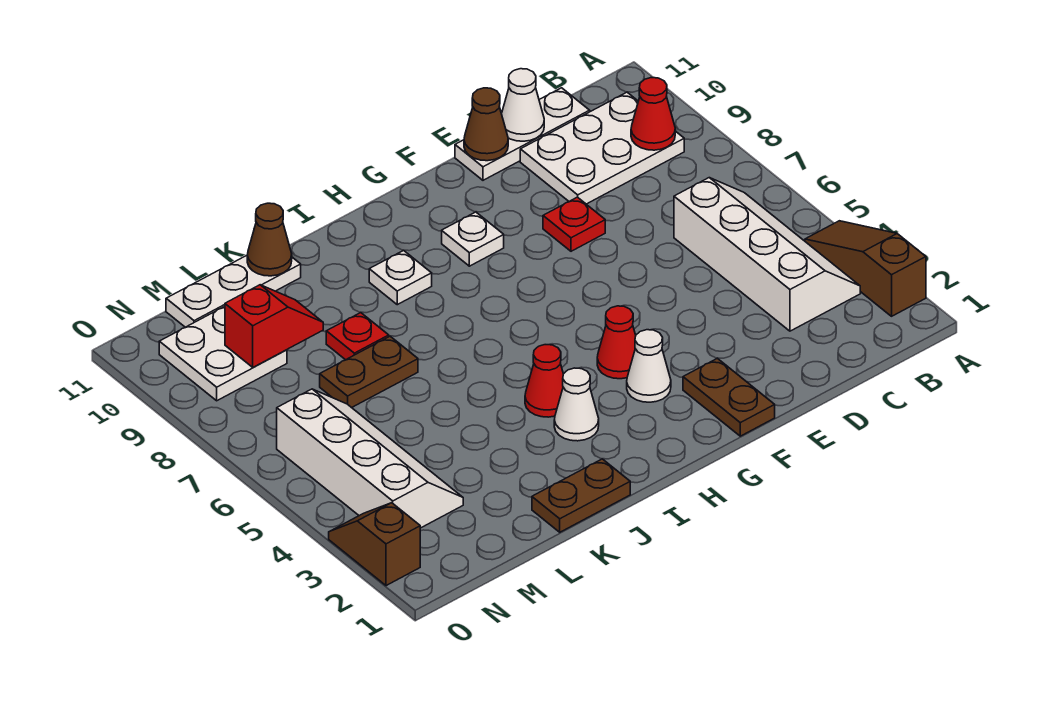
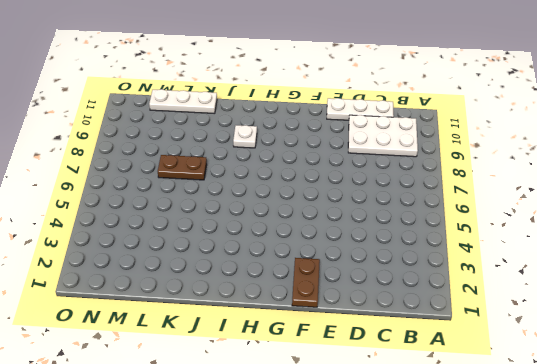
none -> brown slope A2:A4 level 1 top 2
none -> white slope B3:C6 level 1 top C
none -> red plate E8 level 1

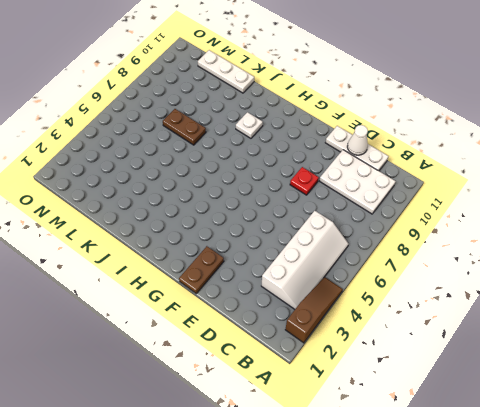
none -> white cone G3 level 1
none -> red cone G4 level 1
none -> white plate G9 level 1

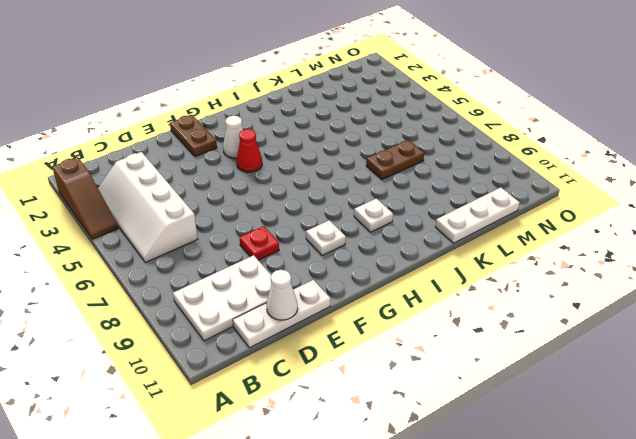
none -> white cone I3 level 1
none -> red cone I4 level 1
none -> brown plate J1:K1 level 1

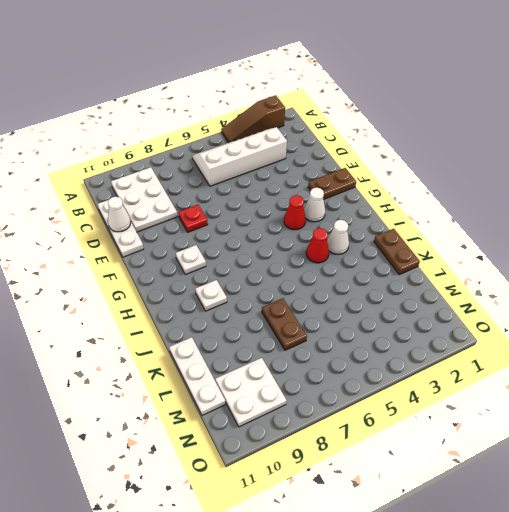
none -> red plate K8 level 1
none -> white slope M3:N6 level 1 top N
none -> brown slope O2:O3 level 1 top 2

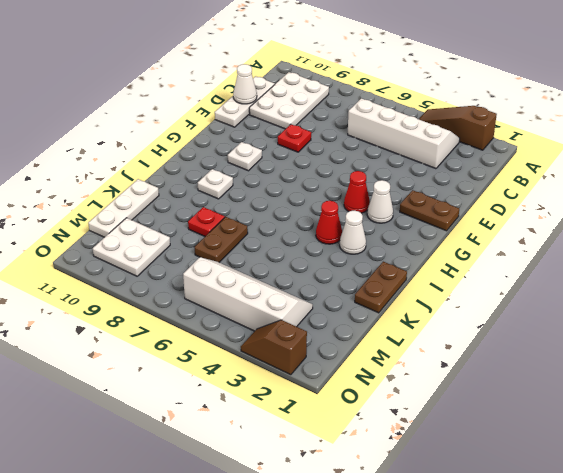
none -> red cone B9 level 2
none -> brown cone E11 level 2
none -> brown cone K11 level 2

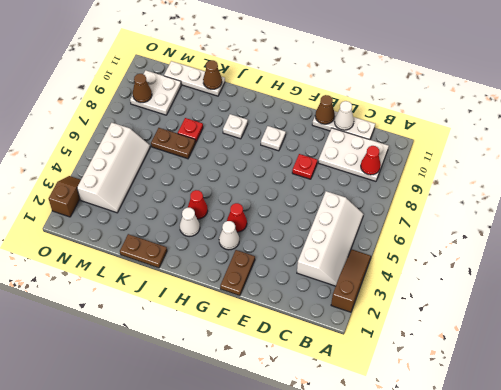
brown cone N9 level 2 -> none
none -> red slope L9:M9 level 2 top M

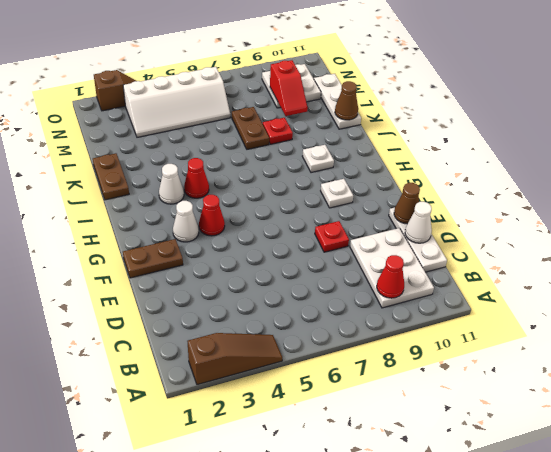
none -> white slope B3:C6 level 1 top C

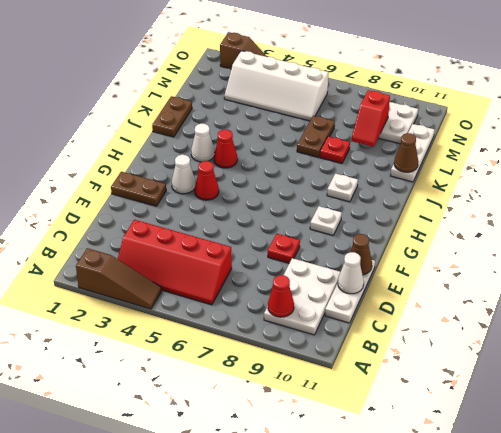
red slope B3:C6 level 1 top C -> white slope B3:C6 level 1 top C

